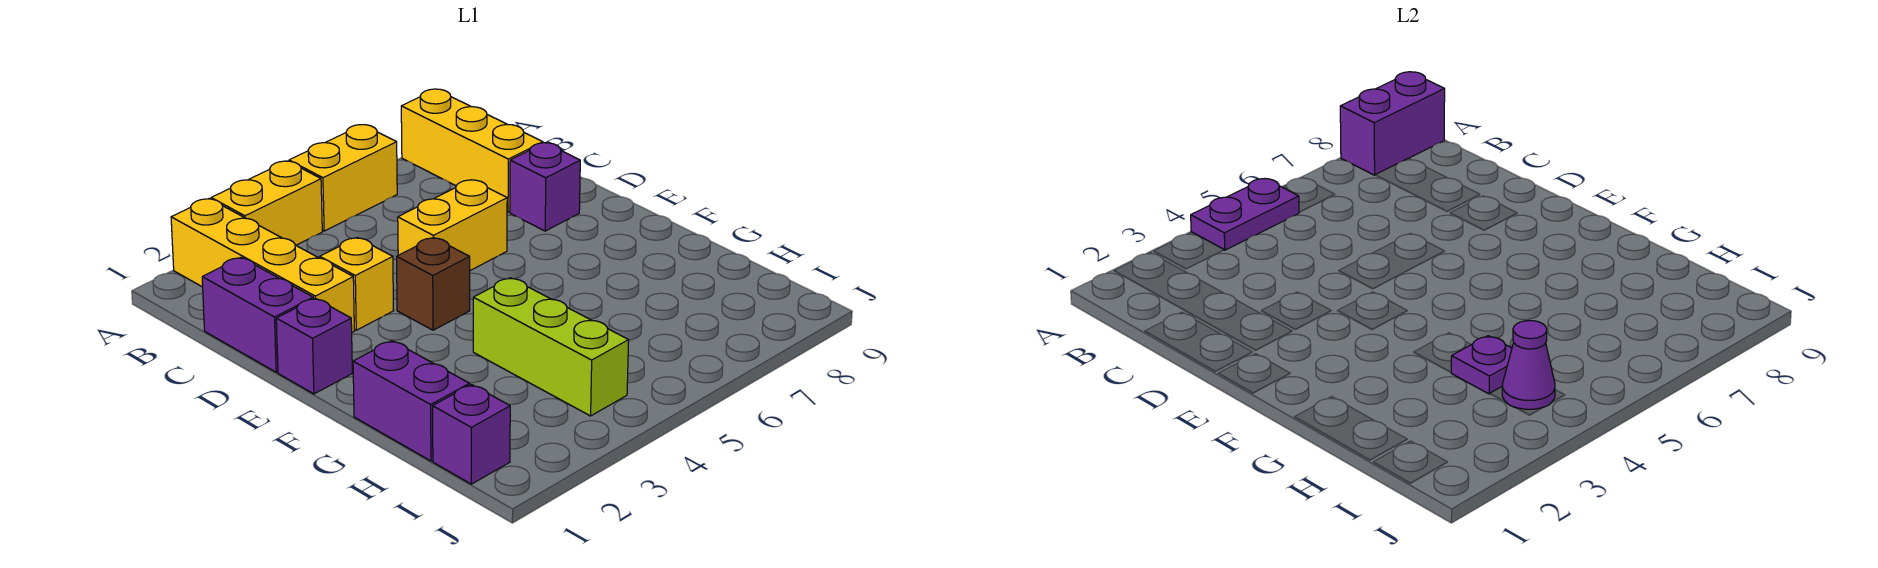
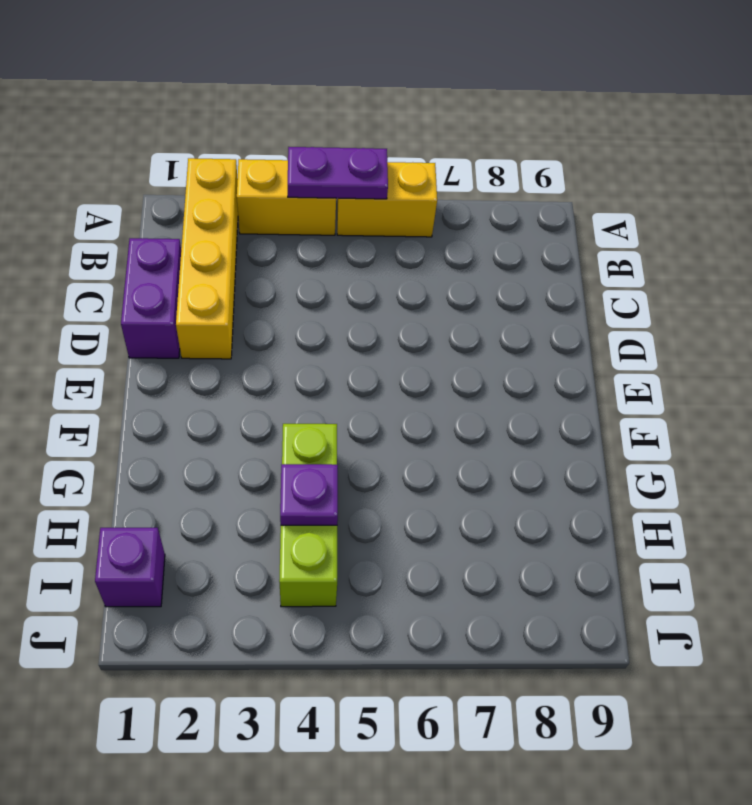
none -> yellow brick A8:C8 level 1
none -> yellow brick D3 level 1
none -> yellow brick D5:D6 level 1

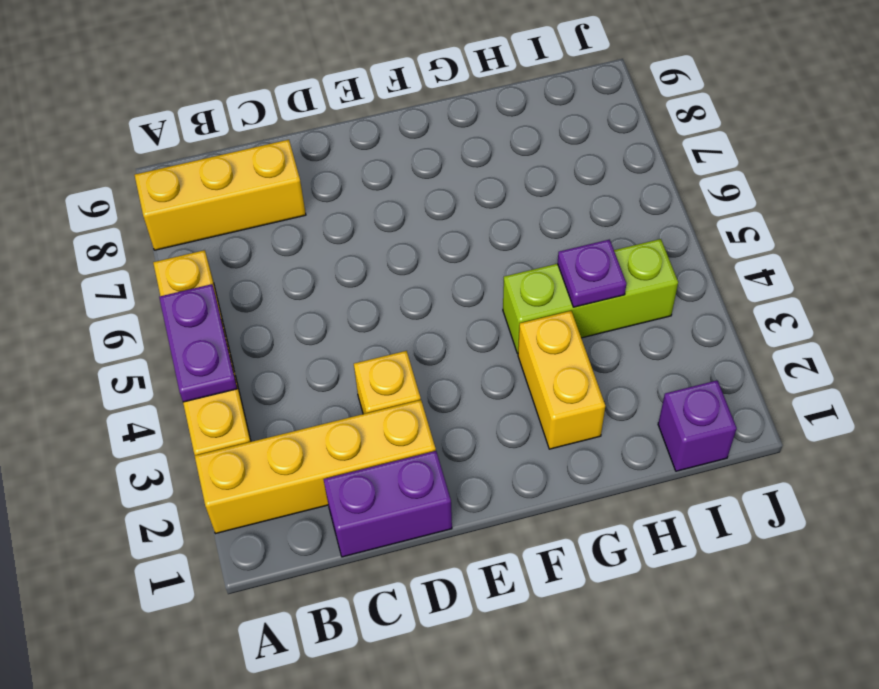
yellow brick G2:G3 level 1 -> yellow brick D5:D6 level 1
none -> purple brick D8 level 1
none -> purple brick E1 level 1
none -> brown brick E4 level 1

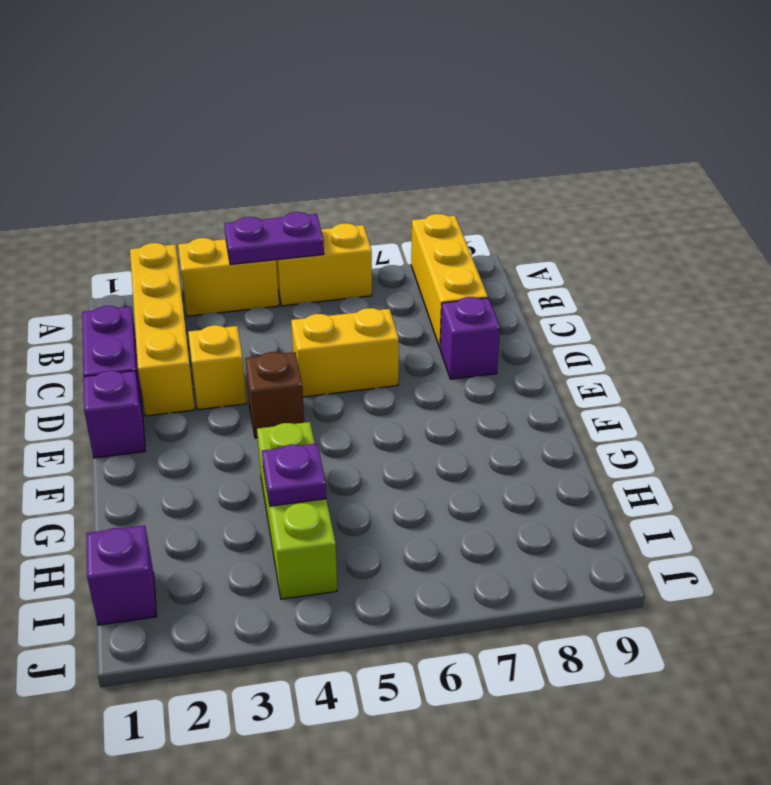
none -> purple brick G1:H1 level 1
none -> purple brick A8:A9 level 2
none -> purple cone I4 level 2

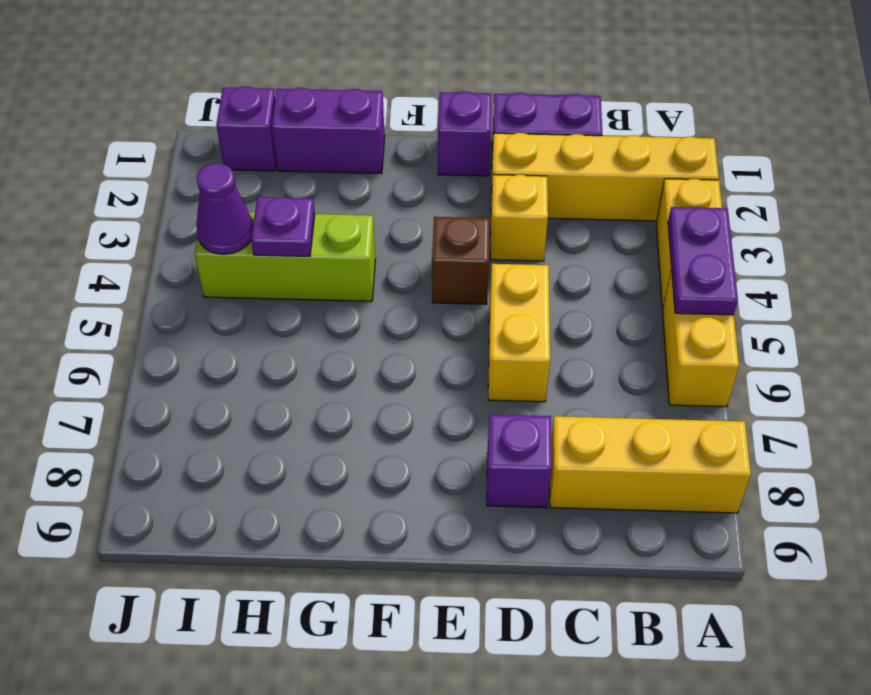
none -> purple brick A8:A9 level 2

